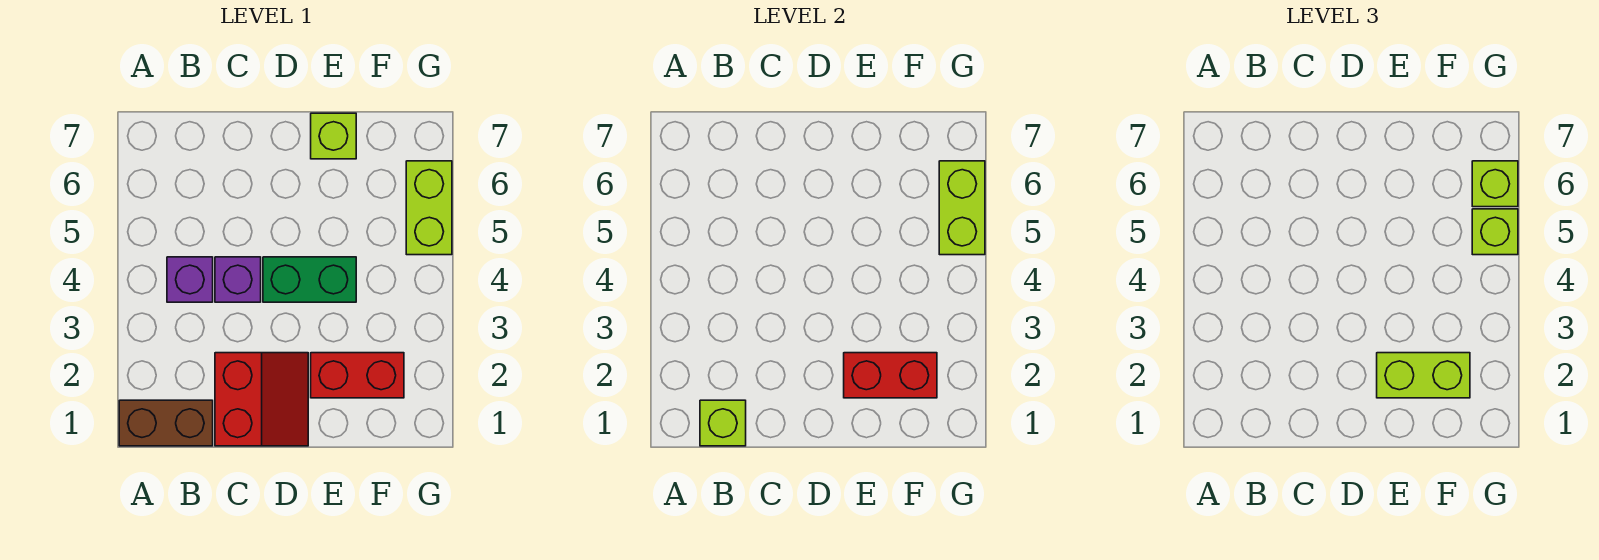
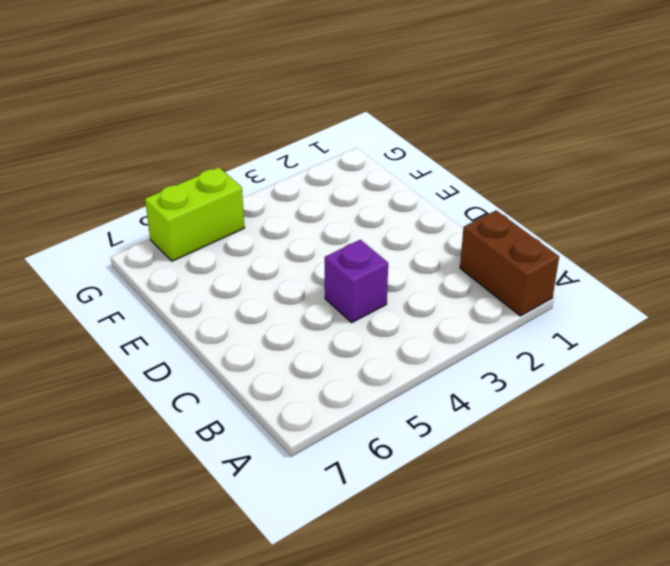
none -> purple brick B4 level 1
none -> red slope C1:D2 level 1 top C
none -> green brick D4:E4 level 1

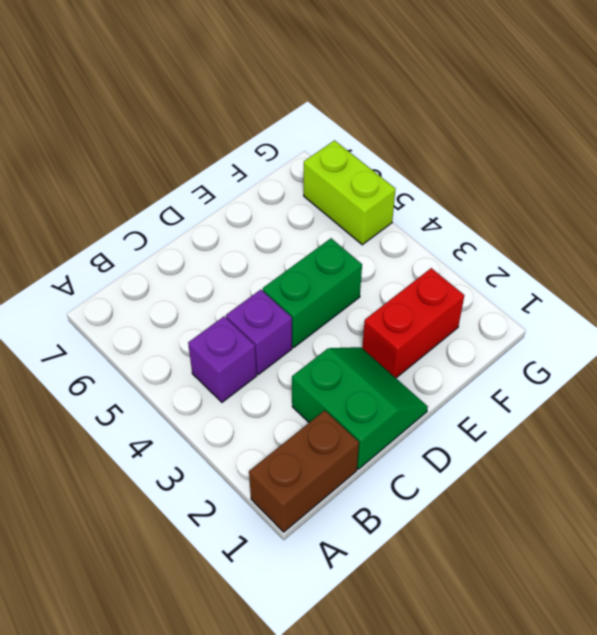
green slope C1:D2 level 1 top C -> red slope C1:D2 level 1 top C
none -> lime brick E7 level 1
none -> lime brick B1 level 2
none -> red brick E2:F2 level 2

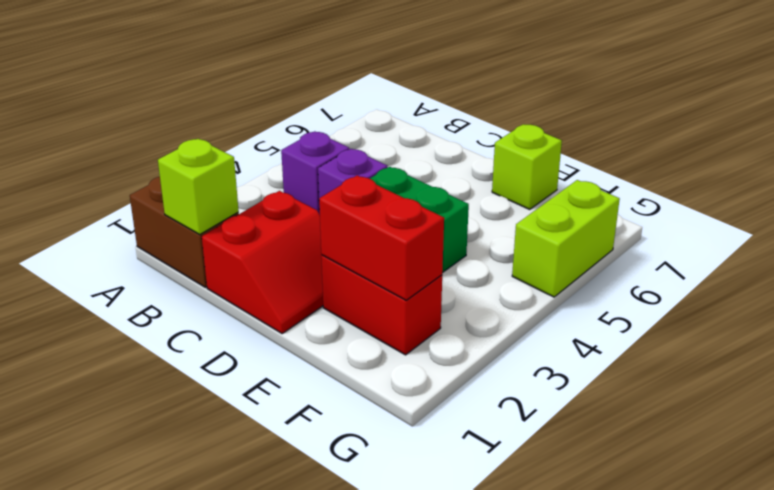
none -> lime brick G5:G6 level 2
none -> lime brick E2:F2 level 3
none -> lime brick G5 level 3

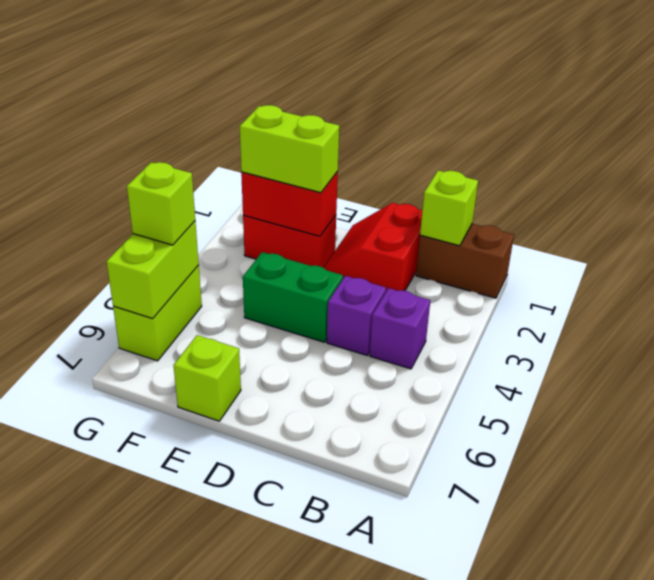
none -> lime brick G6 level 3

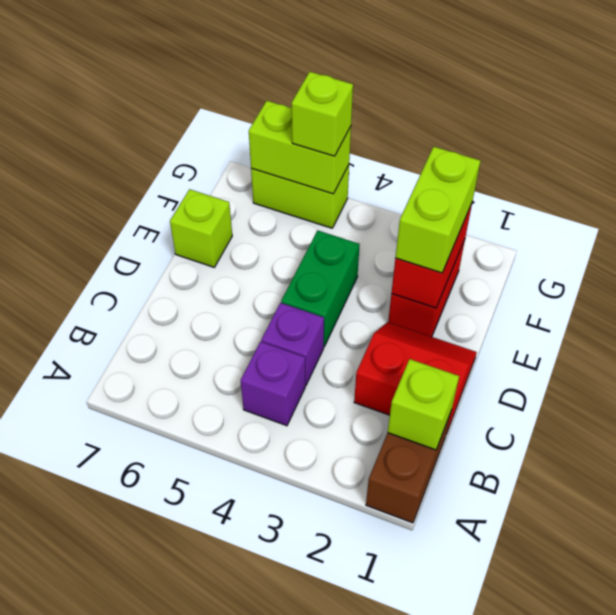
none -> lime brick G6 level 3

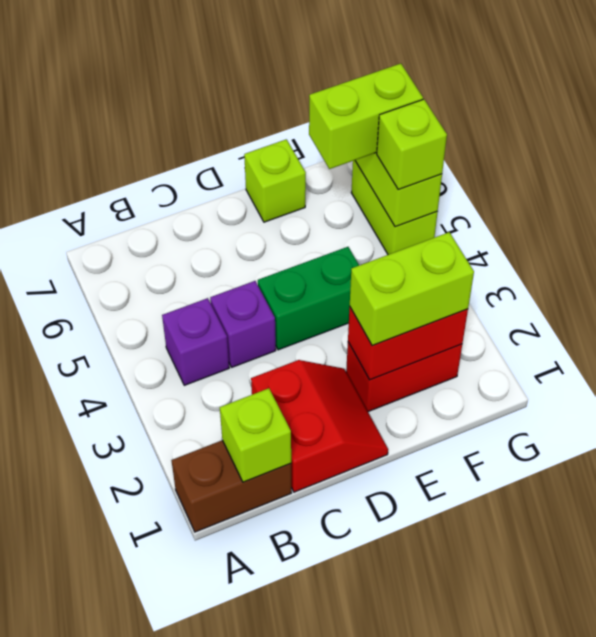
lime brick F6:G6 level 3 -> lime brick G6 level 3

